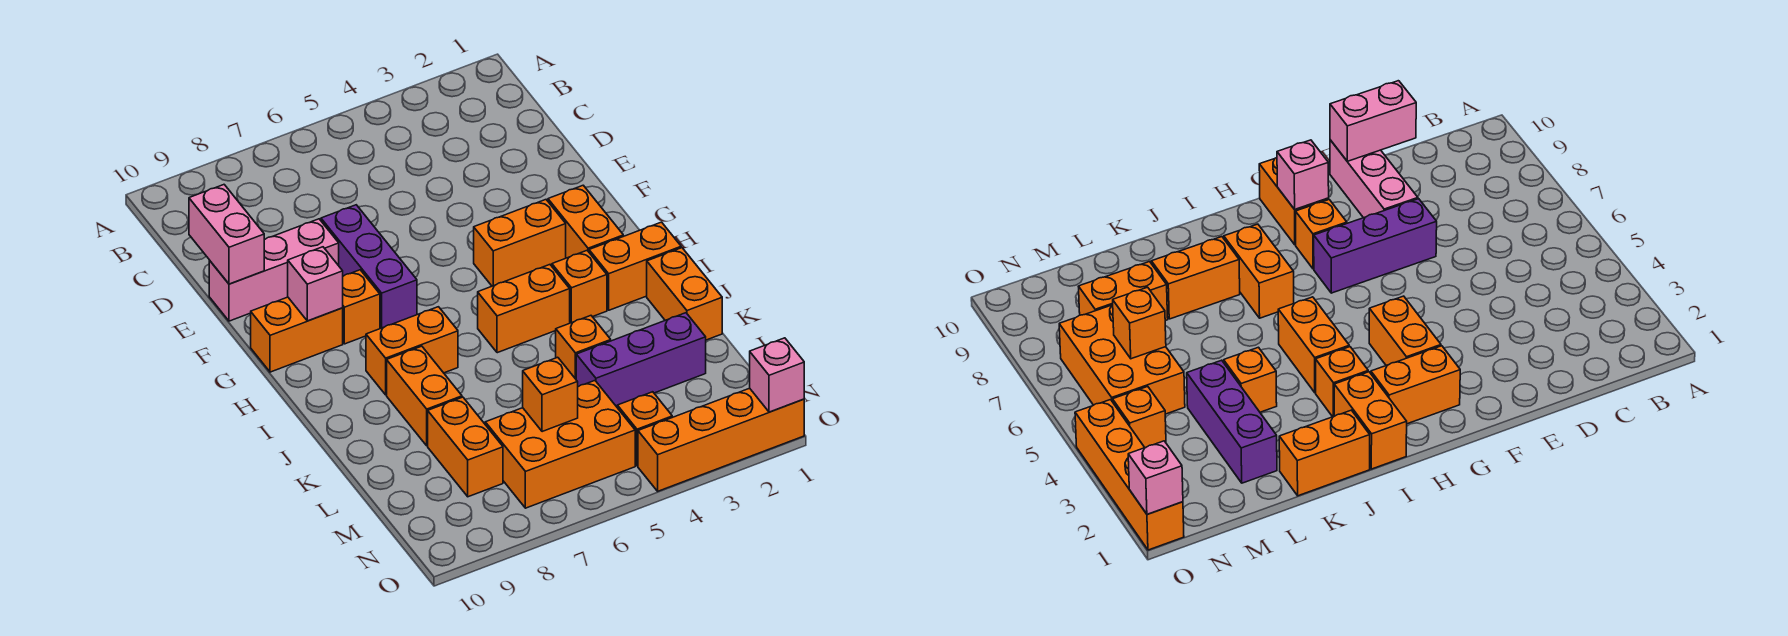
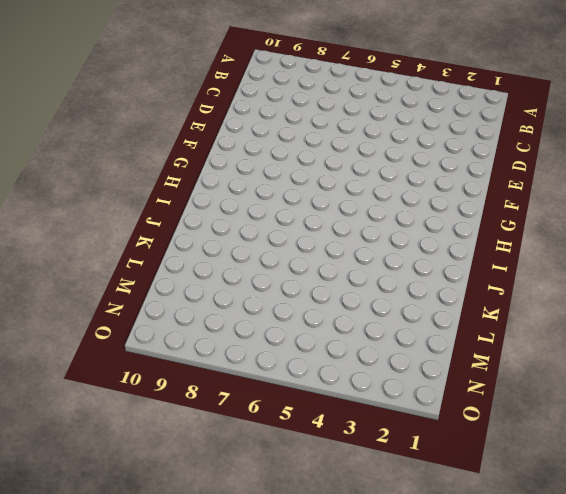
none -> purple brick E7:G7 level 1
none -> pink brick E8:E10 level 1
none -> orange brick G2:H2 level 1

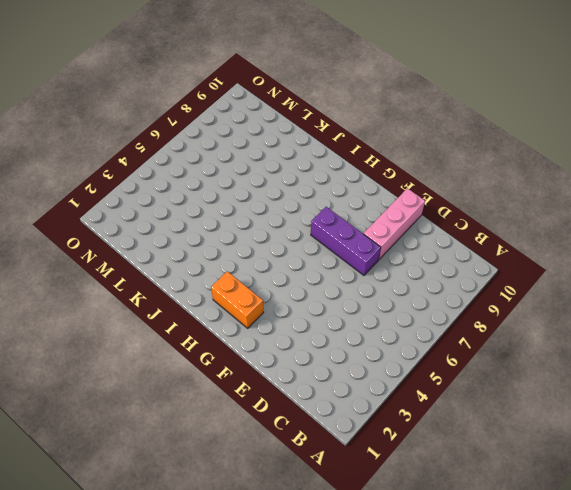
none -> orange brick G3:G4 level 1
none -> orange brick G8 level 1
none -> orange brick G9:G10 level 1

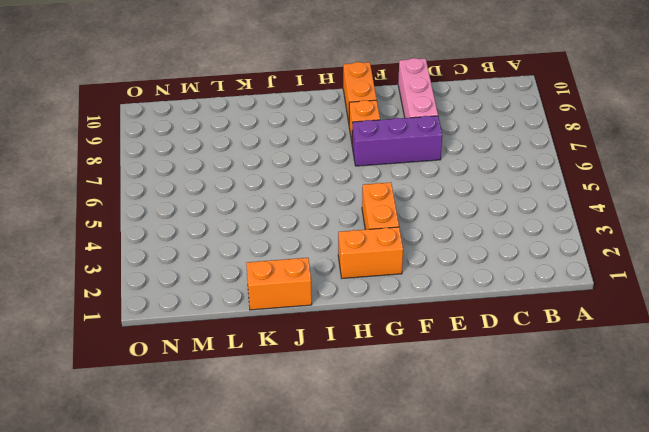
none -> orange brick I1:I2 level 1
none -> orange brick I3 level 1
none -> orange brick I4:I5 level 1

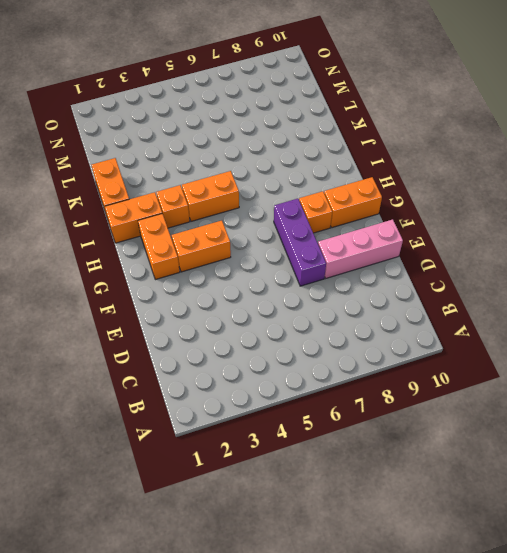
none -> orange brick I7:I8 level 1
none -> orange brick J8:K8 level 1
none -> orange brick K4 level 1

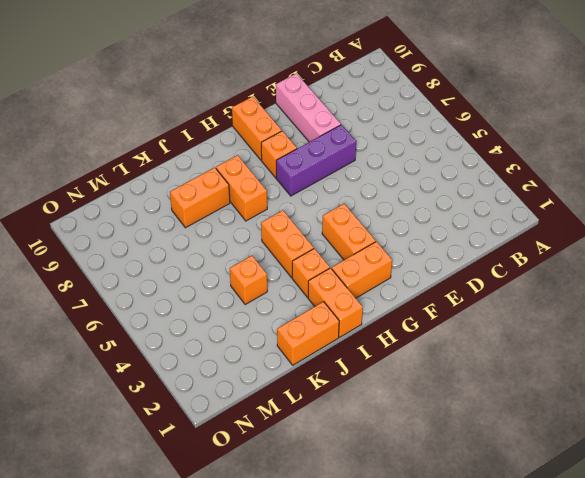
none -> purple brick L2:L4 level 1
none -> orange brick L8:M8 level 1
none -> orange brick M5:N7 level 1

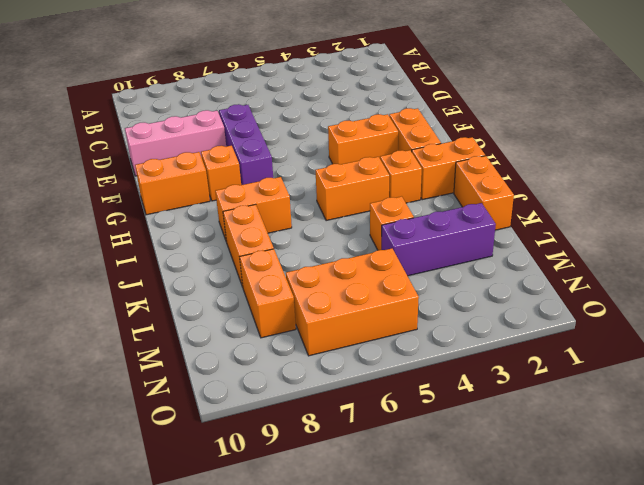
none -> orange brick N4 level 1
none -> orange brick O1:O4 level 1
none -> pink brick D10:E10 level 2

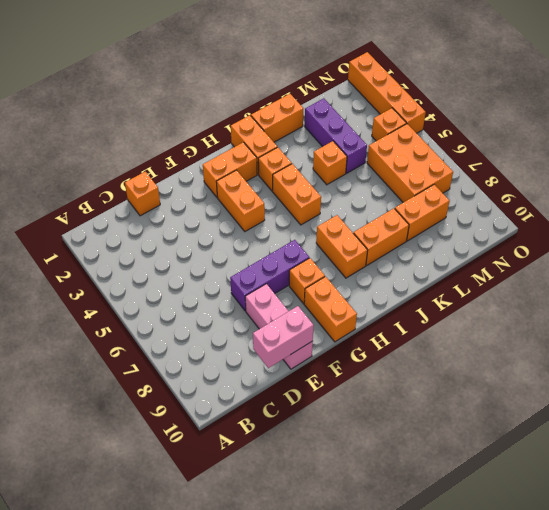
orange brick D1 level 1 -> orange brick M6 level 2
none -> pink brick G9 level 2
none -> pink brick O1 level 2

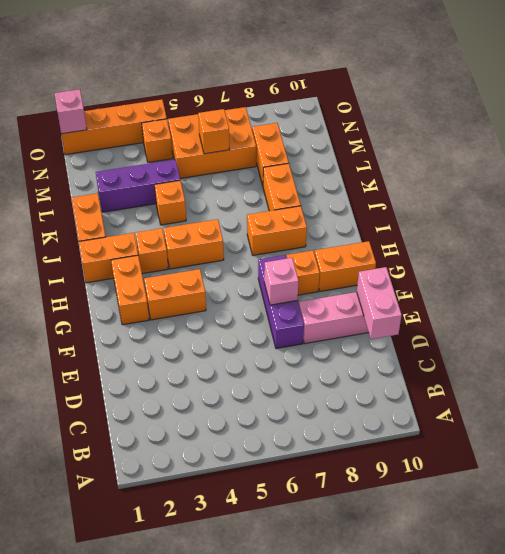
pink brick F7 level 2 -> pink brick G9 level 2

